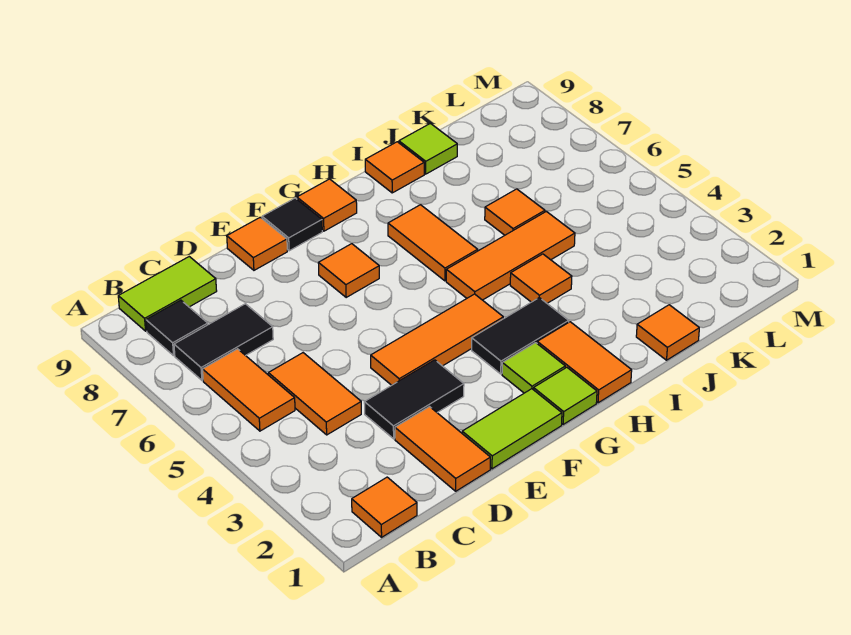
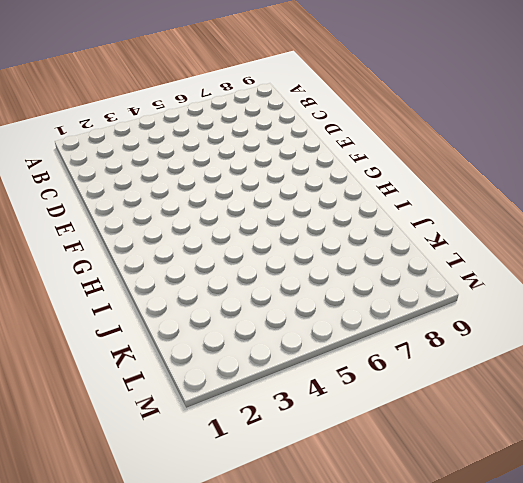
none -> orange tile B1 level 1
none -> orange tile B5:B6 level 1
none -> black tile B7:C7 level 1

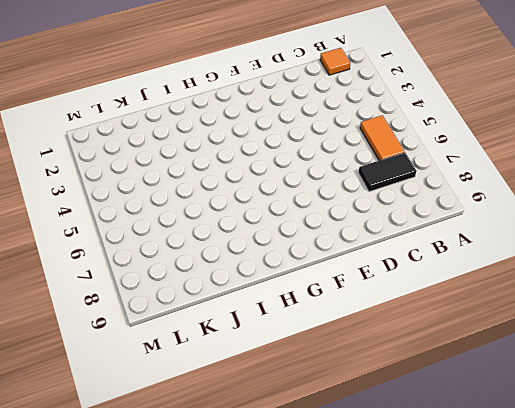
none -> black tile B8 level 1
none -> lime tile B9:C9 level 1
none -> orange tile C4:C5 level 1

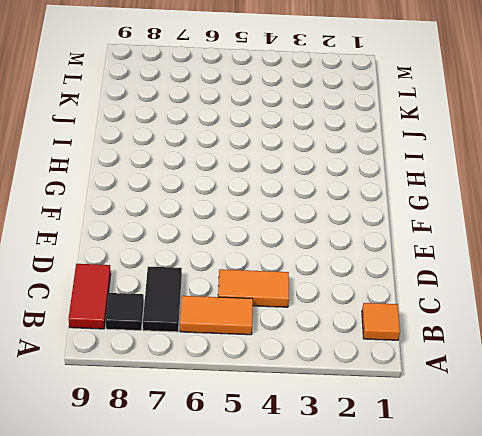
red tile B9:C9 level 1 -> lime tile B9:C9 level 1
none -> orange tile D1:D2 level 1
none -> black tile D3:E3 level 1
none -> lime tile E1:F1 level 1

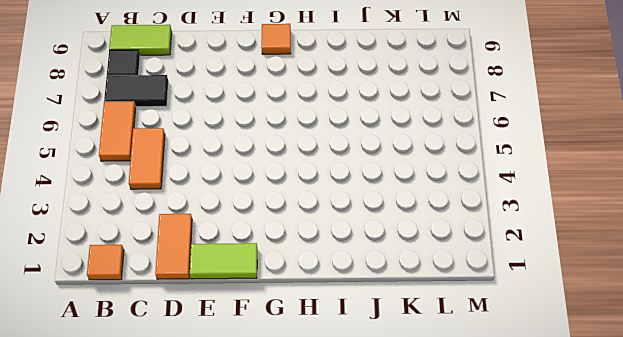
none -> black tile D3:E3 level 1
none -> orange tile E4:G4 level 1
none -> orange tile E9 level 1

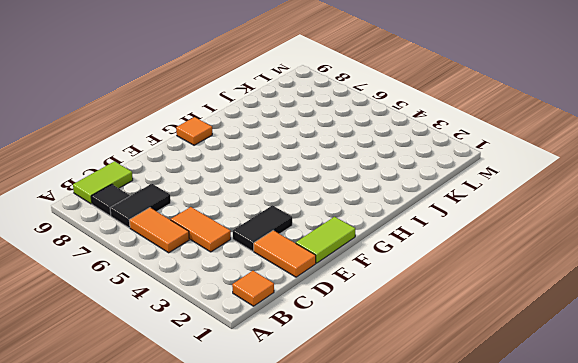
none -> orange tile E4:G4 level 1
none -> orange tile E9 level 1
none -> orange tile F7 level 1

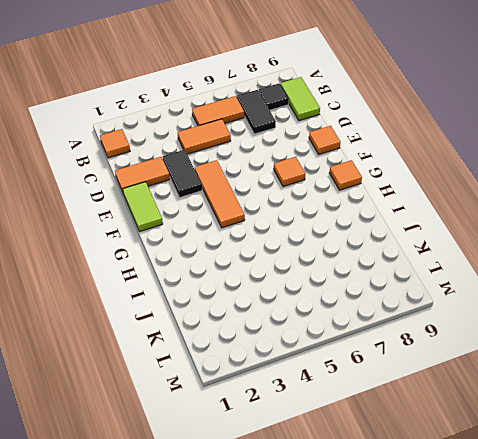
none -> black tile F9 level 1
none -> lime tile G1 level 1
none -> lime tile G2 level 1

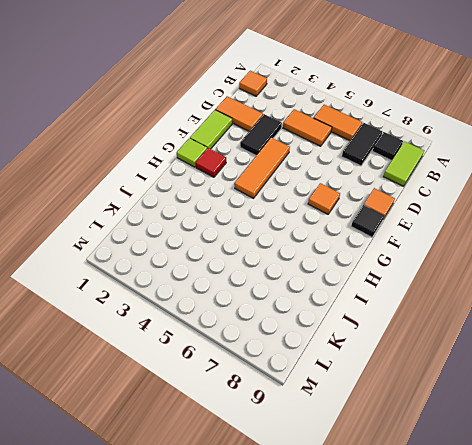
red tile G2 level 1 -> lime tile G2 level 1
none -> black tile G3:H3 level 1
none -> orange tile G9 level 1
none -> orange tile H1:H2 level 1

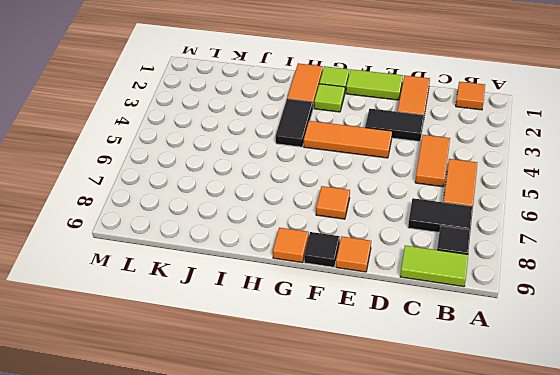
black tile H3:H4 level 1 -> black tile G3:H3 level 1
none -> orange tile H5:J5 level 1
none -> orange tile H6:H7 level 1
none -> orange tile I4 level 1

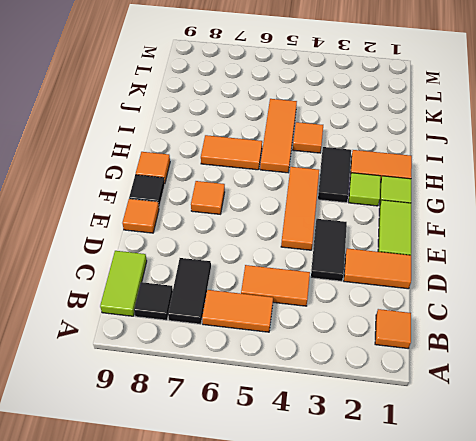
none -> orange tile I9 level 1
none -> orange tile J1 level 1
none -> orange tile J6 level 1

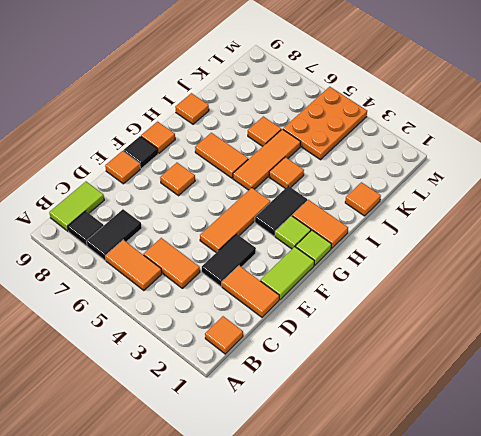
orange plate K4:M5 level 1 -> none
none -> lime tile J9 level 1

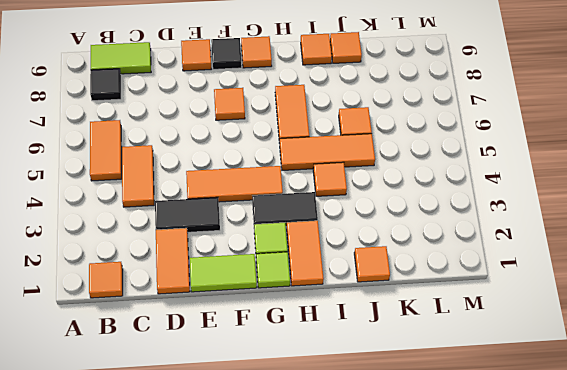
orange tile J9 level 1 -> lime tile J9 level 1
none -> black tile B7:C7 level 1

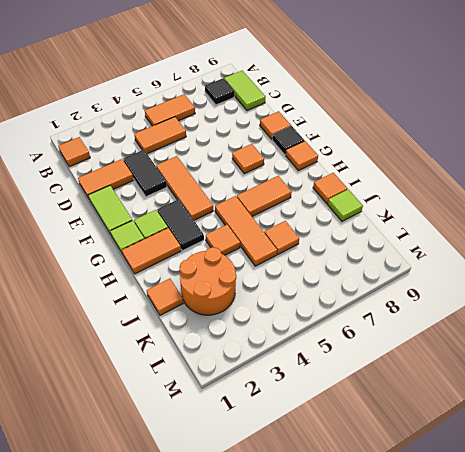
orange round brick J2:K3 level 1 -> none
none -> black tile B7:C7 level 1

